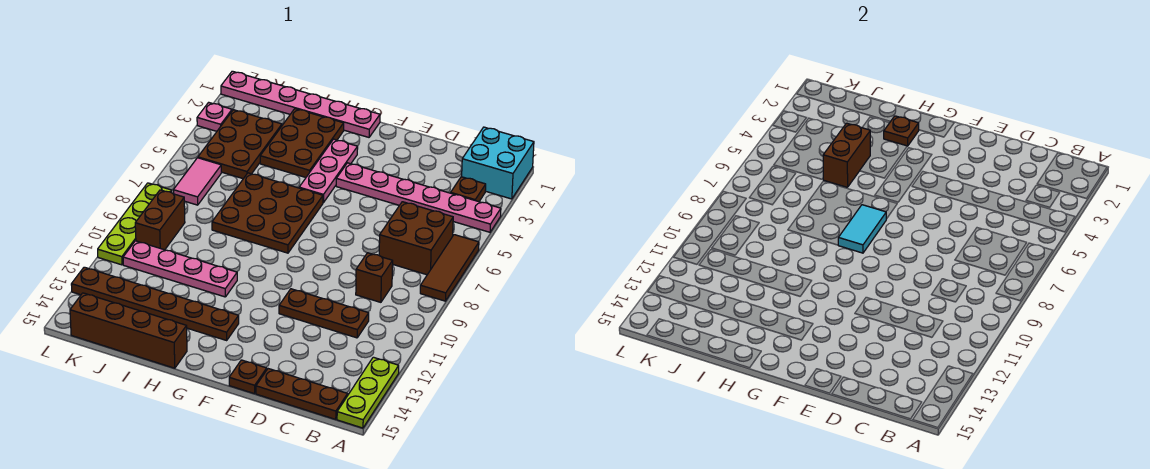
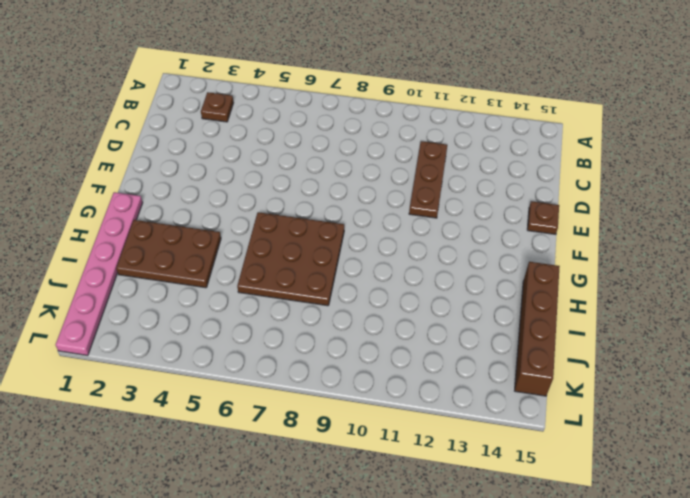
none -> cyan brick A1:B2 level 1
none -> pink plate A4:F4 level 1
none -> brown tile A6:A8 level 1

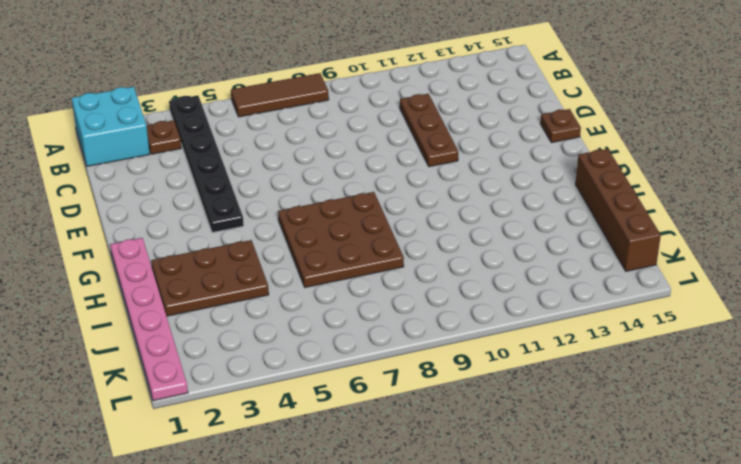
black plate A4:F4 level 1 -> pink plate A4:F4 level 1
none -> lime plate A13:A15 level 1
none -> brown brick B6:C7 level 1
none -> brown plate B15:D15 level 1

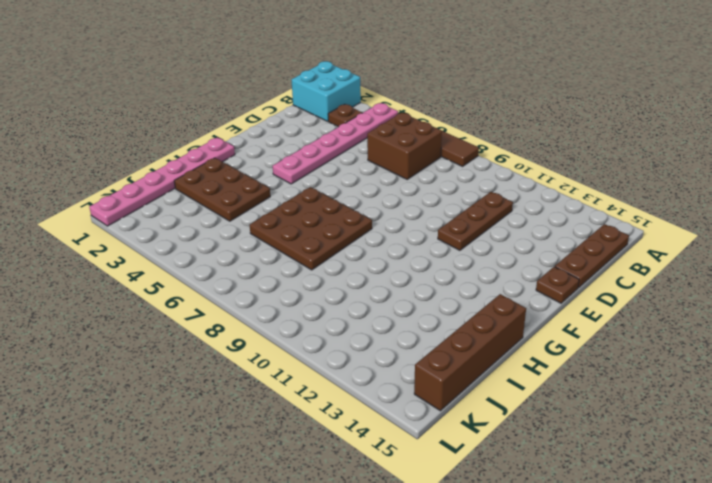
none -> lime plate A13:A15 level 1
none -> brown brick C9 level 1
none -> pink plate G3:G5 level 1

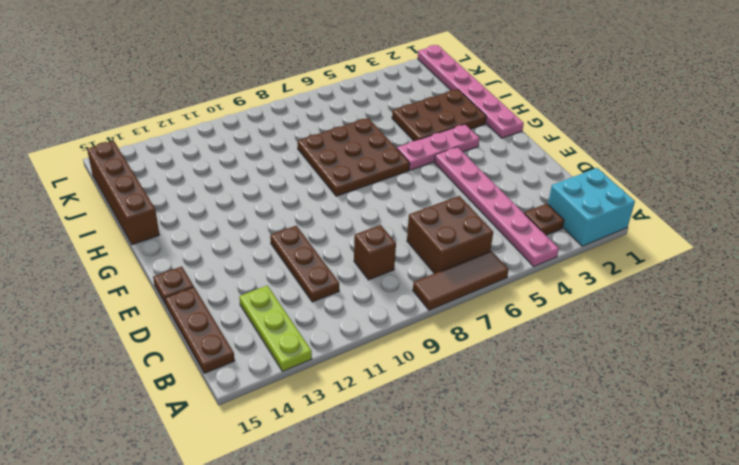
lime plate A13:C13 level 1 -> lime plate A13:A15 level 1
none -> brown plate G13:L13 level 1
none -> pink plate H11:K11 level 1
none -> brown plate J3:K5 level 1

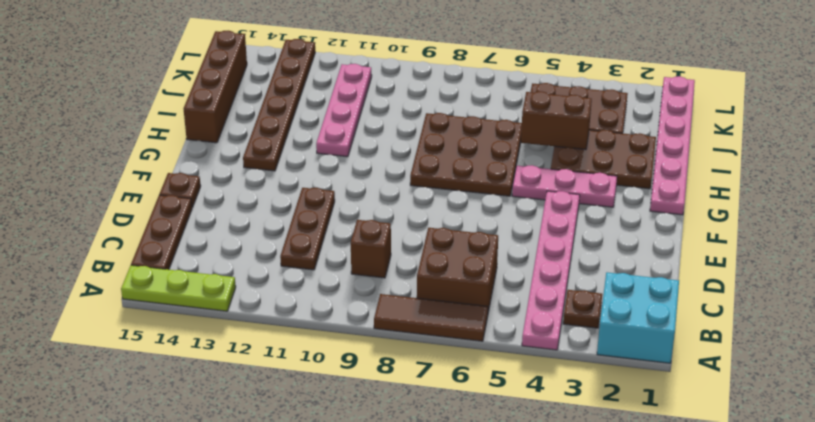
none -> pink tile K6:K7 level 1
none -> brown brick K9:K10 level 1
none -> pink plate L3 level 1

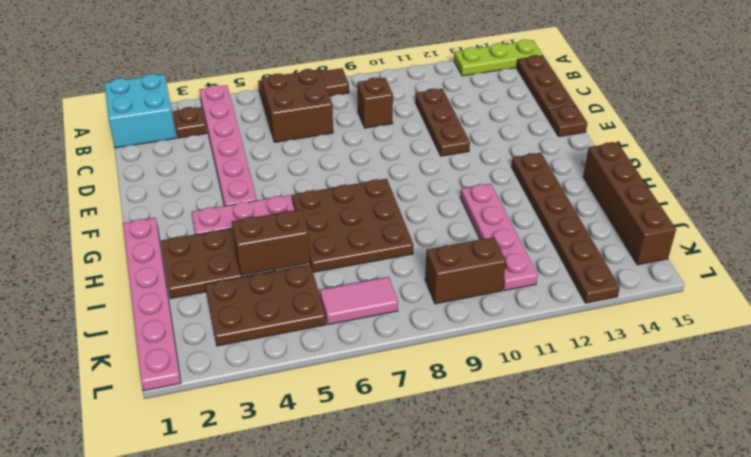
none -> pink plate L3 level 1
none -> lime plate L8:L11 level 1
none -> cyan tile G7:G8 level 2

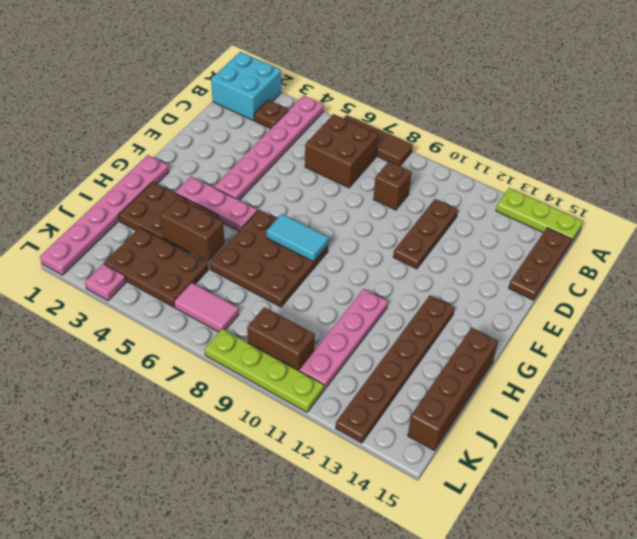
none -> brown plate E15 level 1
none -> brown plate H2 level 2

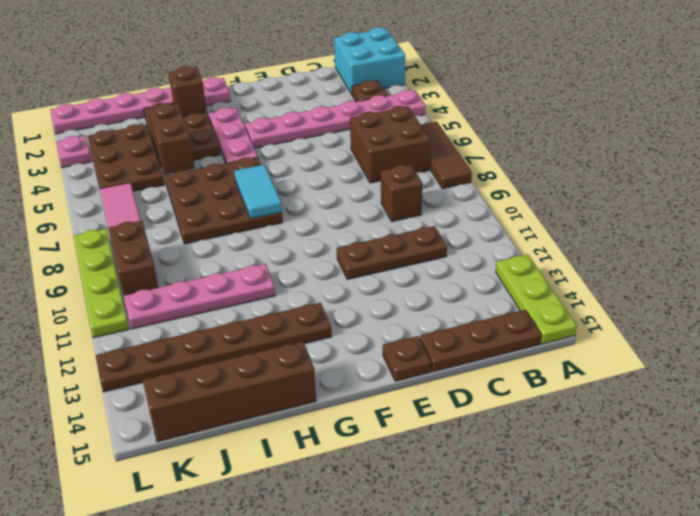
brown brick H2 level 2 -> brown plate H2 level 2

